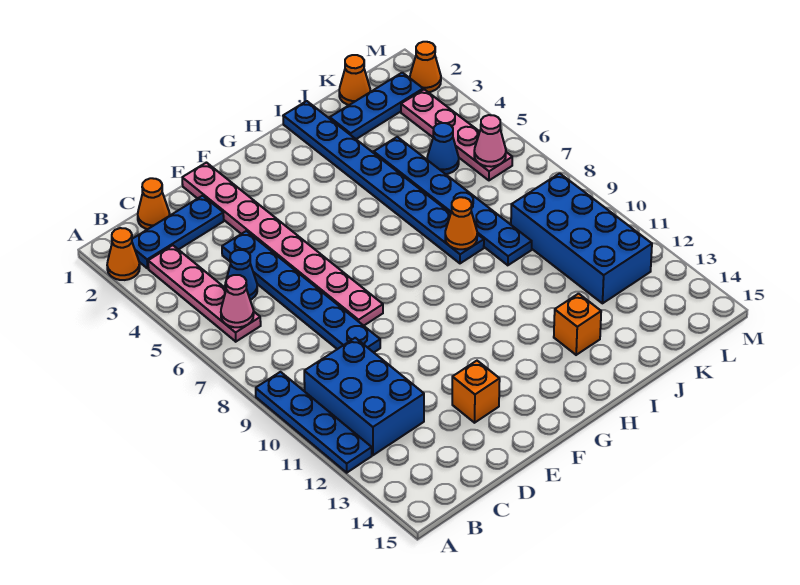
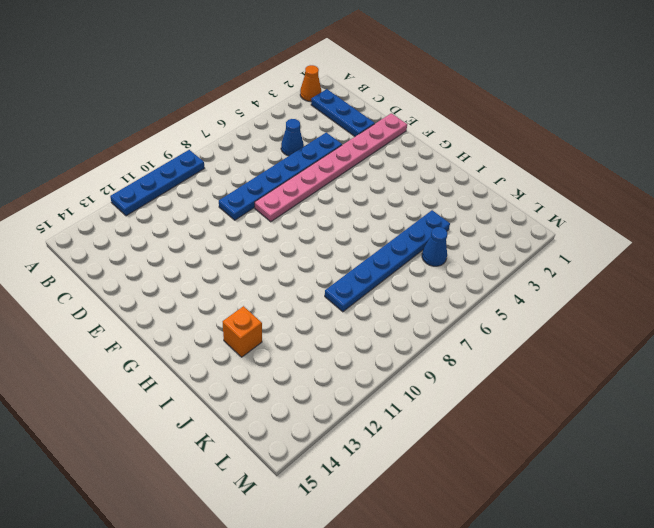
none -> pink plate B3:B6 level 1
none -> blue brick B10:C12 level 1
none -> orange cone C1 level 1

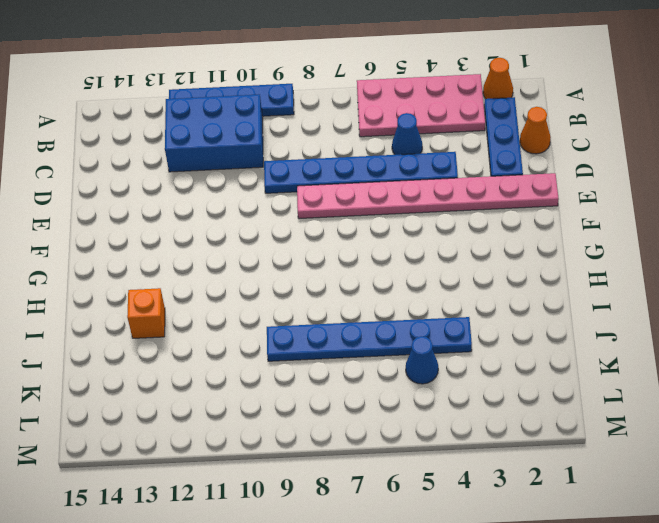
pink plate A3:B6 level 1 -> pink plate B3:B6 level 1
none -> orange brick E13 level 1
none -> blue plate I1:I8 level 1
none -> blue plate J2:L2 level 1

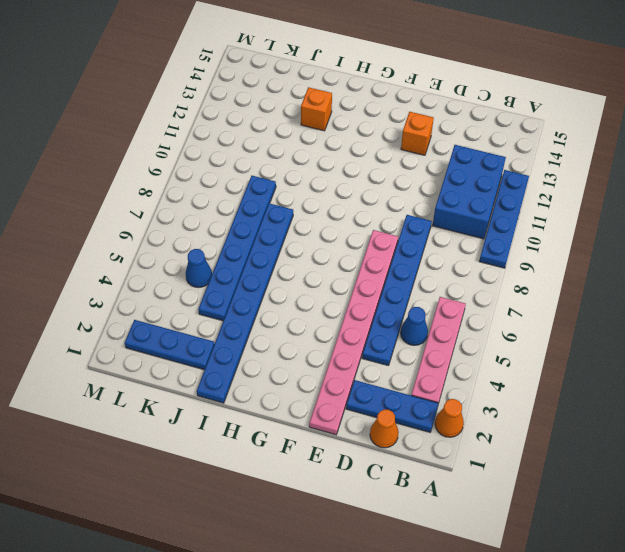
none -> orange cone K1 level 1
none -> blue brick K9:L12 level 1
none -> pink plate L3:L6 level 1

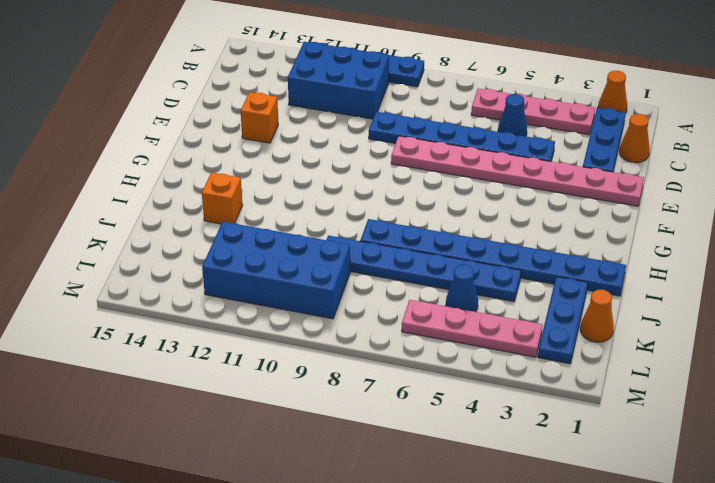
none -> orange cone M2 level 1
none -> pink cone B6 level 2
none -> orange cone I8 level 2

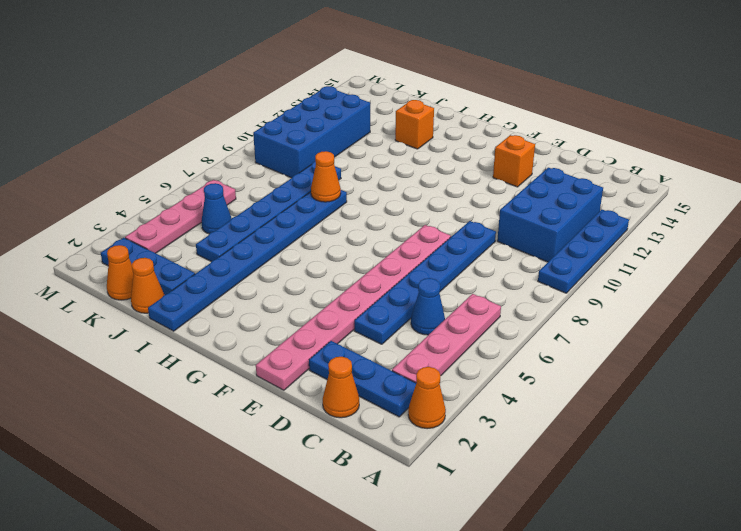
orange cone J1 level 1 -> orange cone M2 level 1
none -> pink cone B6 level 2
none -> pink cone L6 level 2

